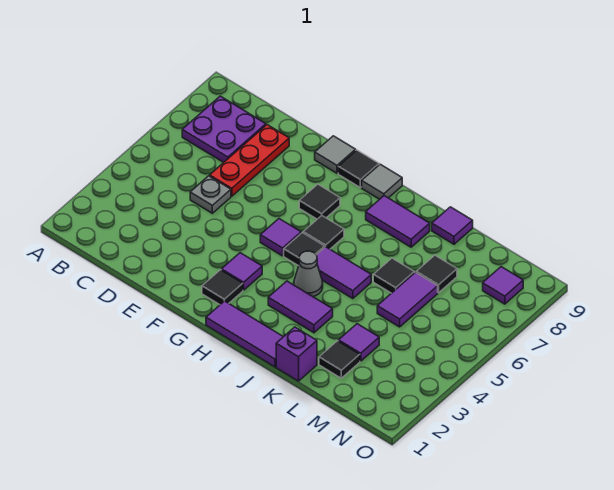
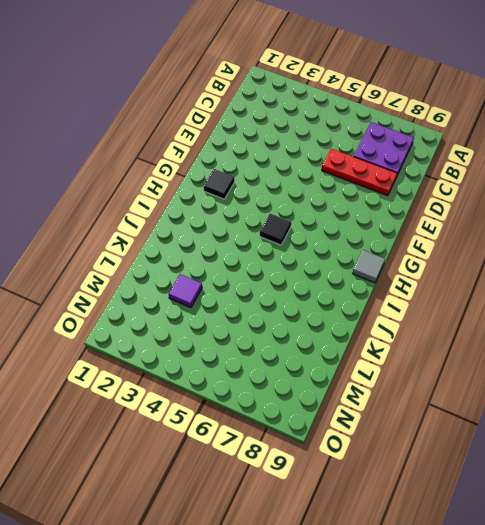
none -> grey plate D5 level 1
none -> grey tile F9 level 1
none -> purple tile G3 level 1

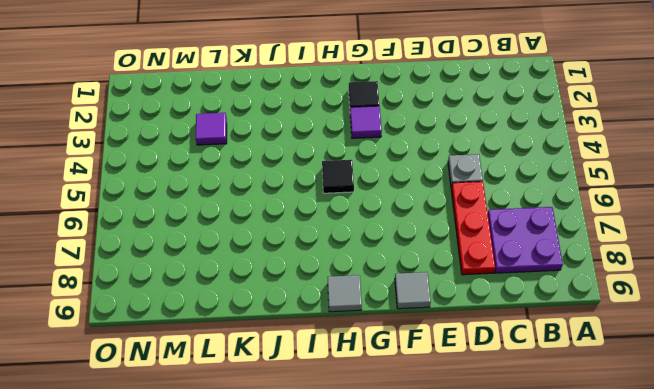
none -> purple tile G5 level 1
none -> black tile G7 level 1
none -> black tile G9 level 1

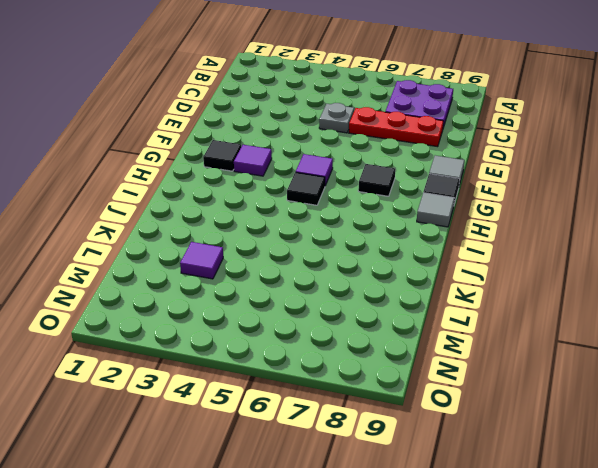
none -> purple tile H1:J1 level 1
none -> black tile H6 level 1
none -> purple tile I3:J3 level 1

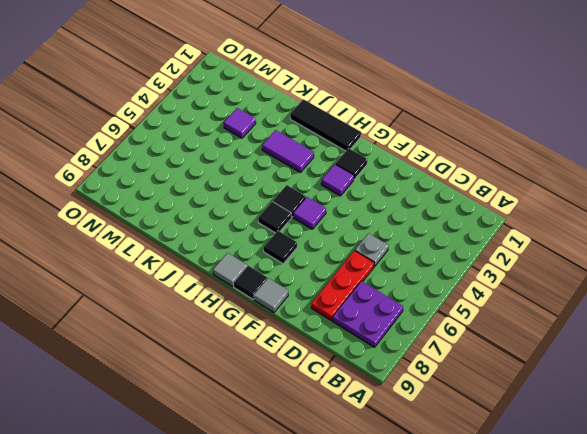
black tile H1:J1 level 1 -> purple tile H1:J1 level 1
none -> grey cone I4 level 1
none -> purple tile I5:J5 level 1
none -> purple tile I8:J8 level 1

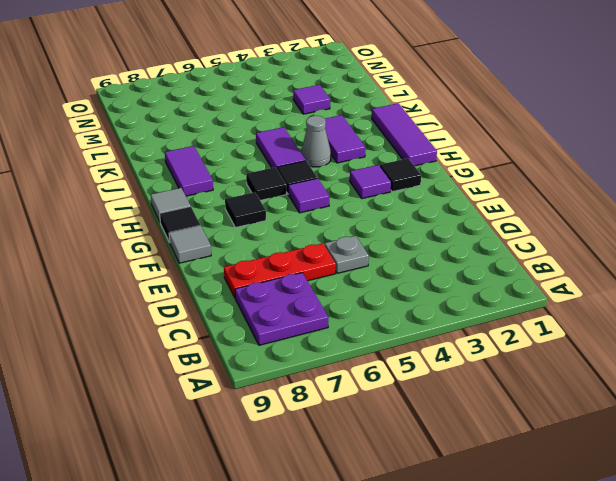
none -> purple brick K1 level 1
none -> black tile K6 level 1
none -> purple tile K9 level 1

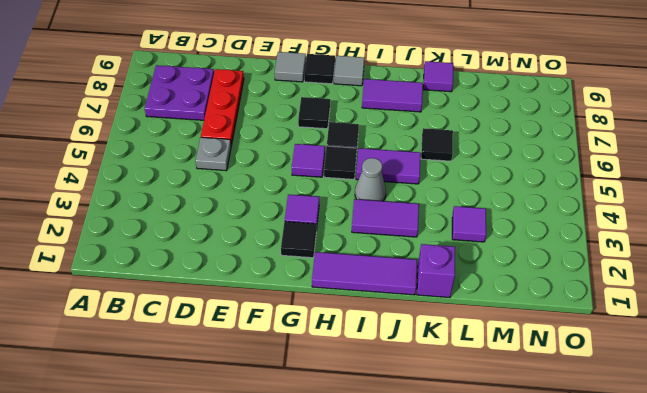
none -> black tile L2 level 1
none -> purple tile L5:L6 level 1
none -> black tile L7 level 1

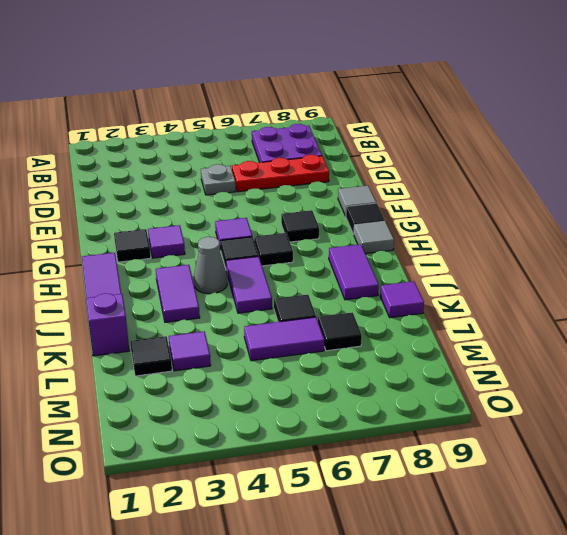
none -> purple tile N8 level 1

